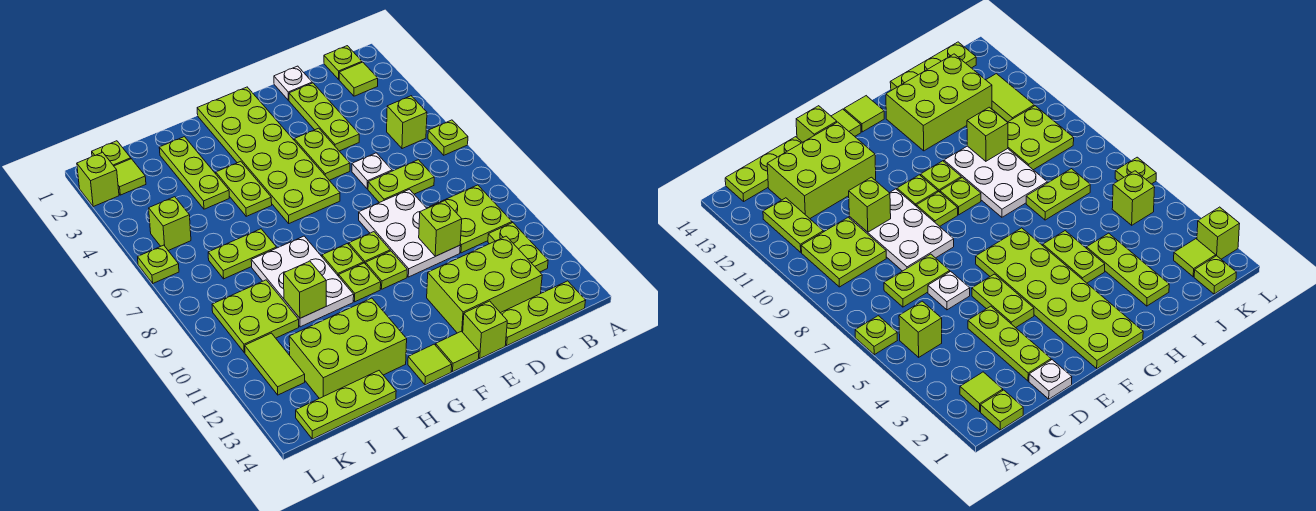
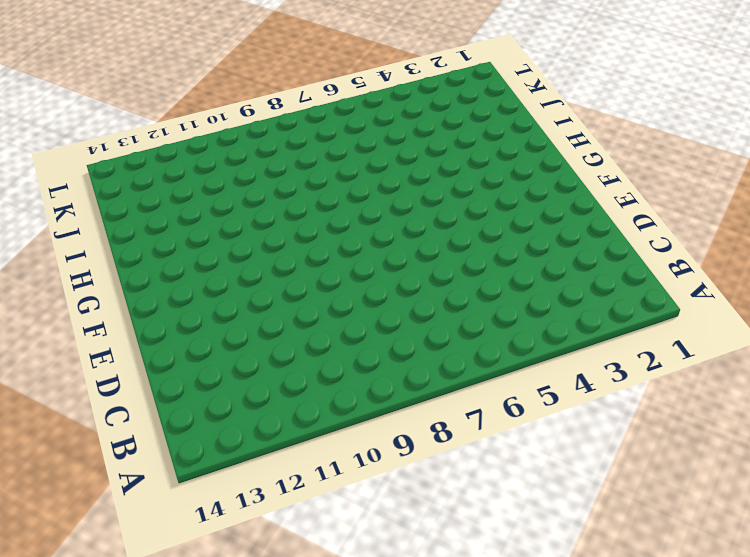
none -> lime plate A6 level 1
none -> lime plate B1 level 1
none -> lime tile B2 level 1
none -> lime brick B5 level 1

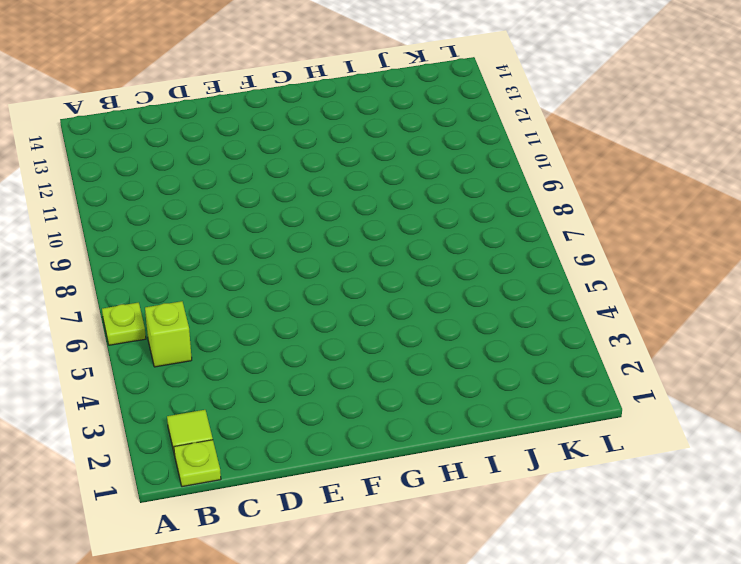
none -> lime plate B9:C10 level 1
none -> lime plate B11:B12 level 1
none -> lime plate B14:D14 level 1
none -> lime plate C7:D7 level 1

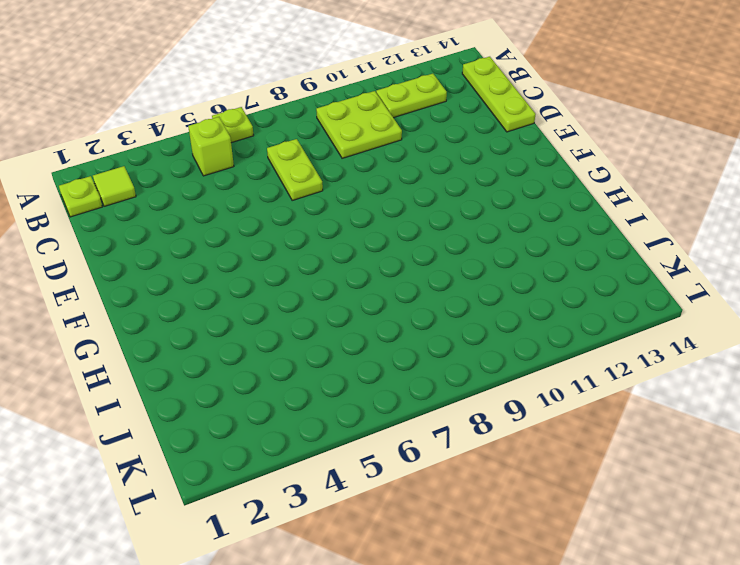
none -> lime brick C12:E13 level 1
none -> white plate D1 level 1
none -> lime plate D2:D4 level 1
none -> white plate D6 level 1

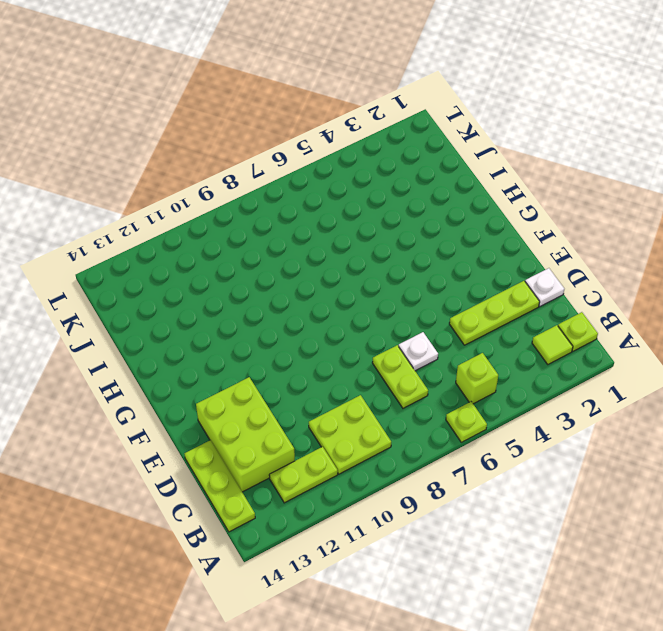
none -> white plate D8:E10 level 1
none -> lime plate E4:E5 level 1
none -> lime brick E14 level 1
none -> lime plate F1:G6 level 1

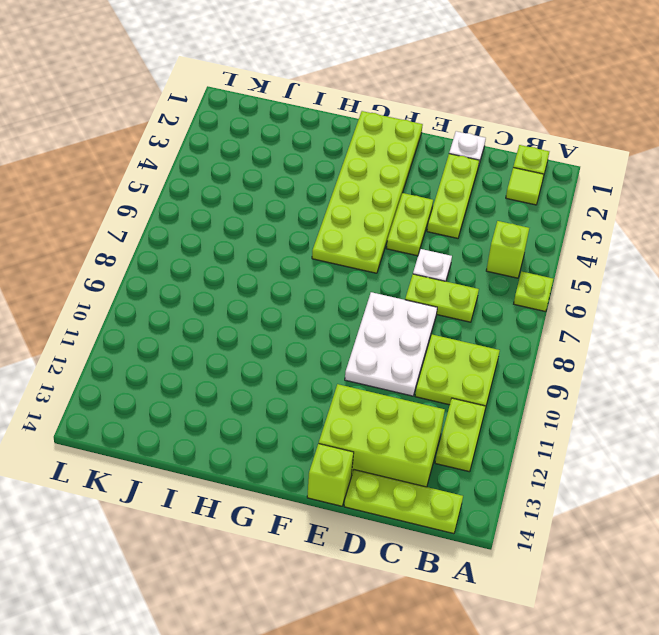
none -> lime plate F9 level 1
none -> lime plate F10 level 1
none -> lime tile F14 level 1
none -> lime plate G9 level 1

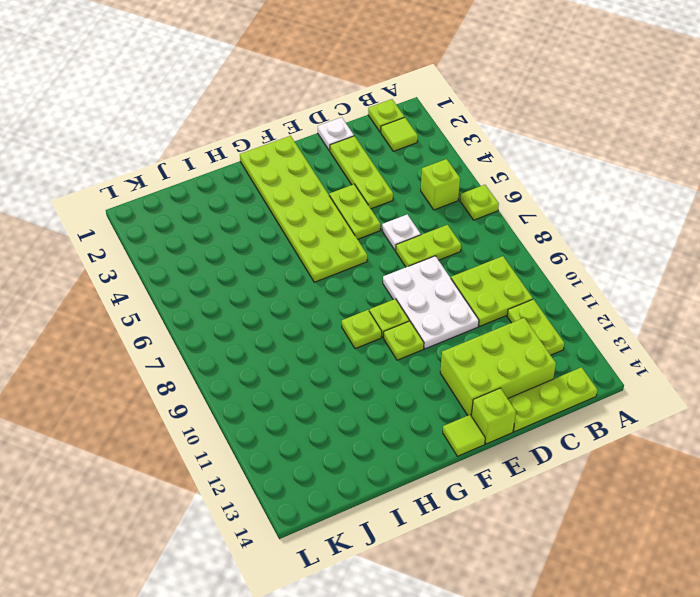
none -> lime plate G10 level 1
none -> lime tile G14 level 1
none -> lime plate H4:H5 level 1
none -> white plate H8:I10 level 1

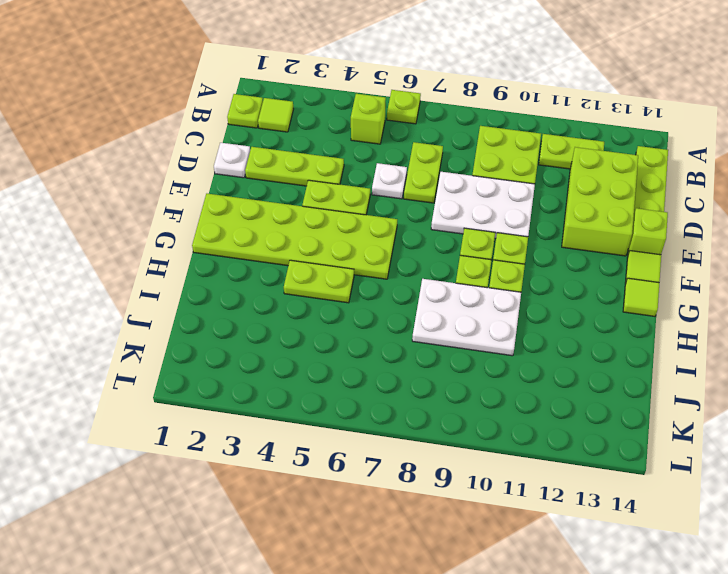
none -> lime brick H12:J13 level 1
none -> lime plate I2:I4 level 1
none -> lime plate I7:J7 level 1
none -> lime plate I14:K14 level 1

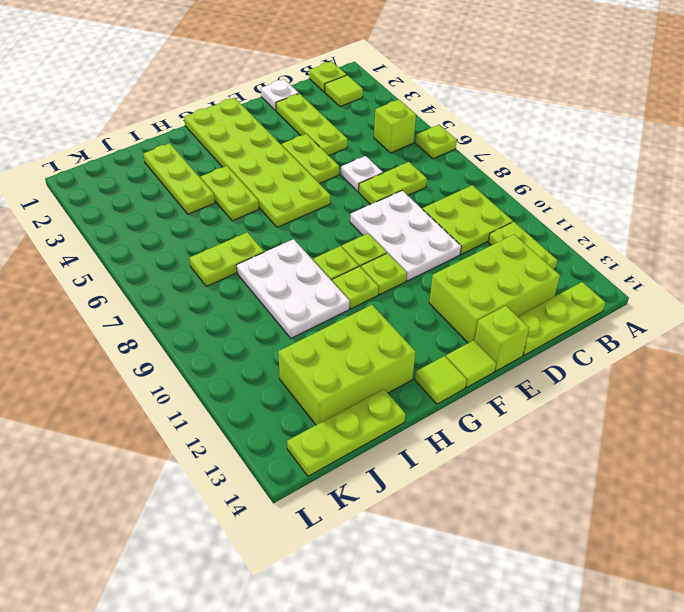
none -> lime plate J9:K10 level 1
none -> lime plate K1 level 1
none -> lime tile K2 level 1
none -> lime brick K5 level 1

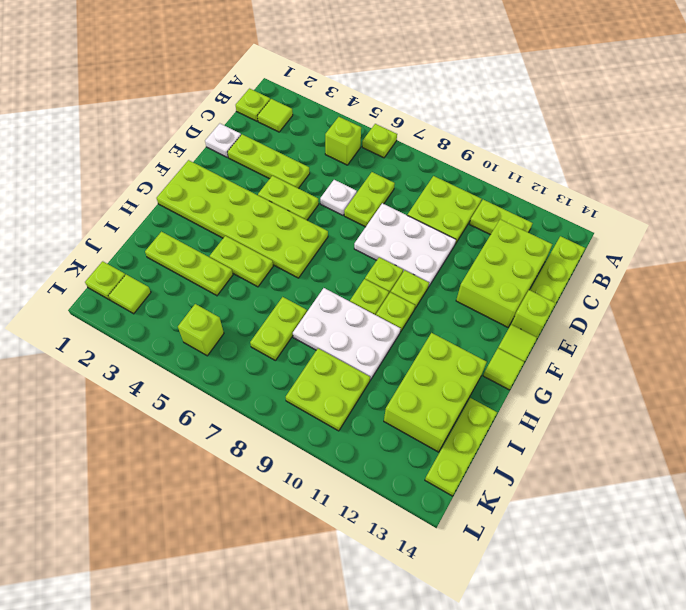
none -> lime tile K11:K12 level 1
none -> lime brick L2 level 1
none -> lime plate L6 level 1
none -> lime brick D10 level 2

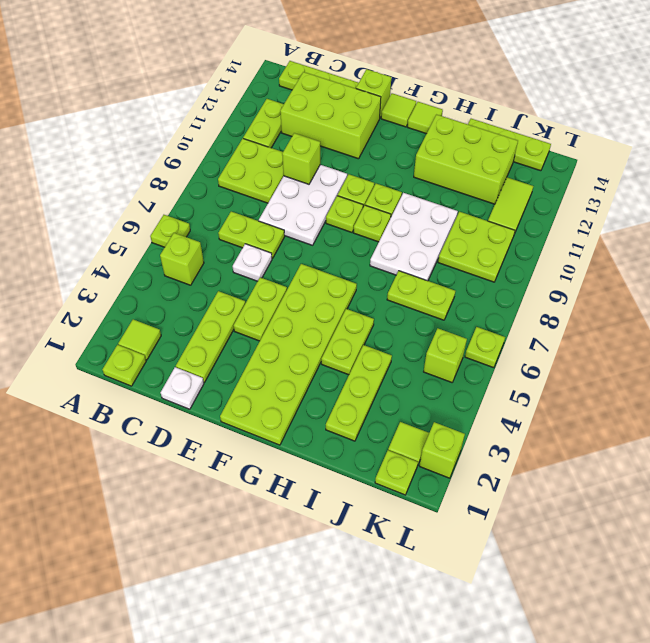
none -> lime brick I10 level 2

